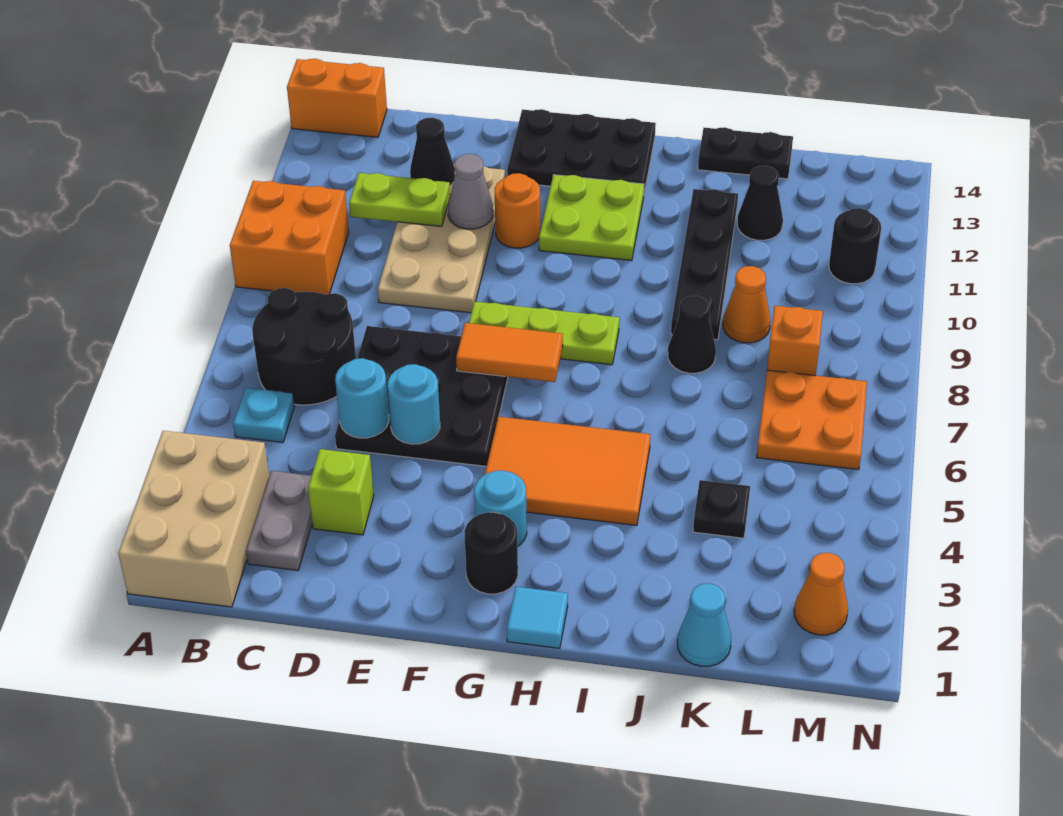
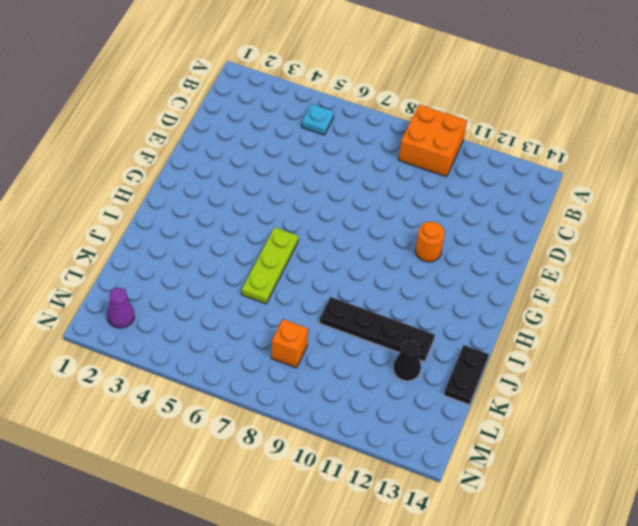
lime plate H6:J6 level 1 -> lime plate F8:H8 level 1
purple cone M2 level 1 -> orange cone M2 level 1
none -> tan brick A1:B3 level 1
none -> orange brick A14:B14 level 1
none -> black round brick B6:C7 level 1
none -> grey plate C2:C3 level 1

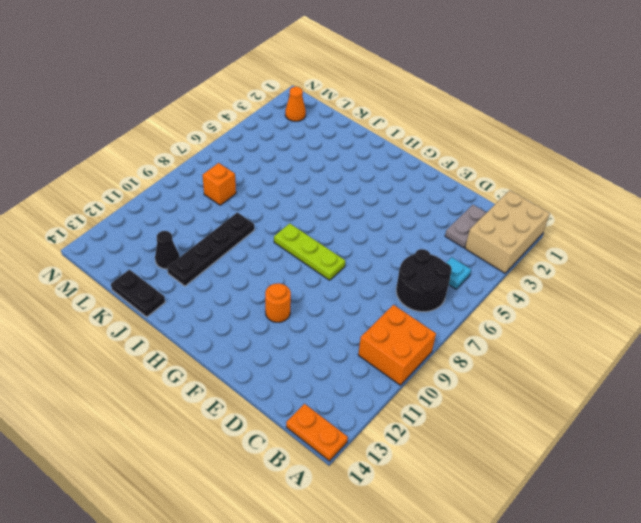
orange plate A14:B14 level 1 -> orange brick A14:B14 level 1
none -> lime brick D3 level 1
none -> black plate D5:F7 level 1
none -> tan plate D9:E12 level 1
none -> black plate F13:H14 level 1

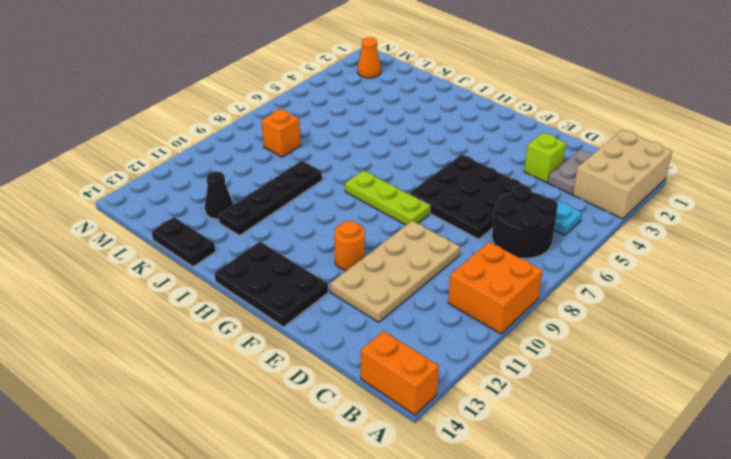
none -> black round brick G2 level 1
none -> cyan round brick G3 level 1
none -> orange tile G4:I5 level 1
none -> lime plate G11:H12 level 1

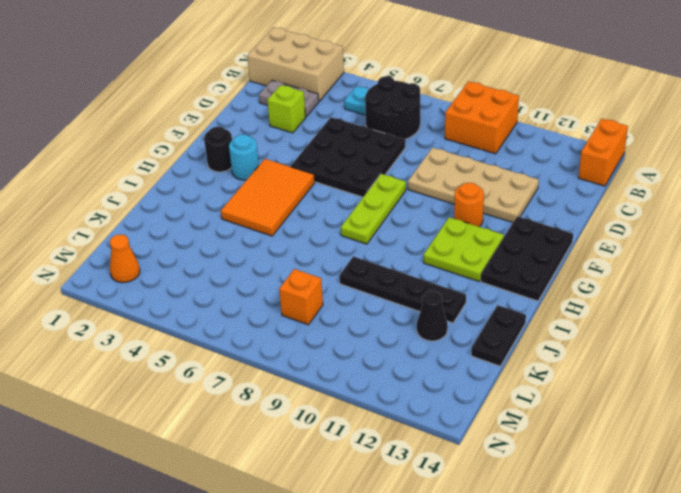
none -> cyan tile H1 level 1
none -> black cone J8 level 1
none -> cyan cone K1 level 1
none -> black plate K4 level 1

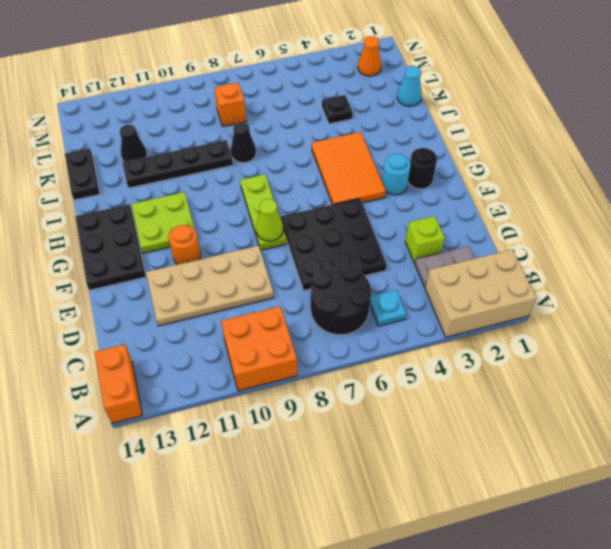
lime cone F8 level 2 -> none
none -> cyan tile H1 level 1
none -> orange cone K9 level 1
none -> orange plate L6:M7 level 1
none -> black round brick M11 level 1

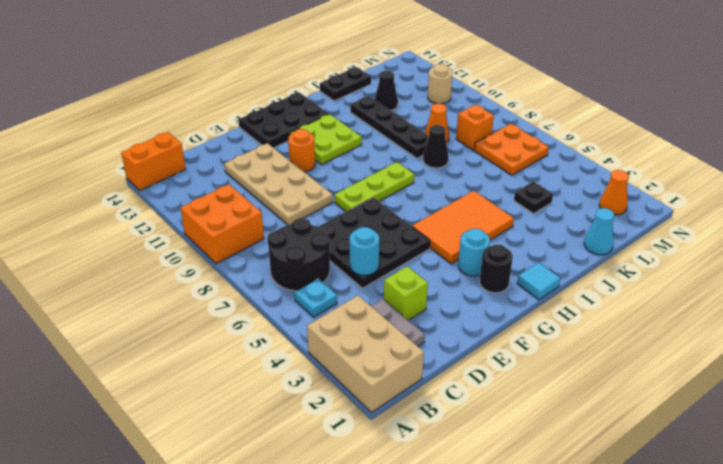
tan round brick M11 level 1 -> black round brick M11 level 1
none -> lime plate C11:D11 level 2
none -> black cone D12 level 2
none -> cyan round brick E5 level 2
none -> grey cone E11 level 2

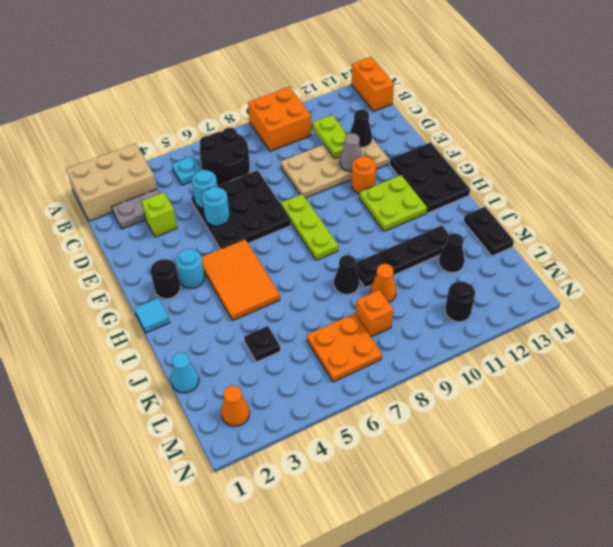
none -> orange tile F7:G7 level 2

